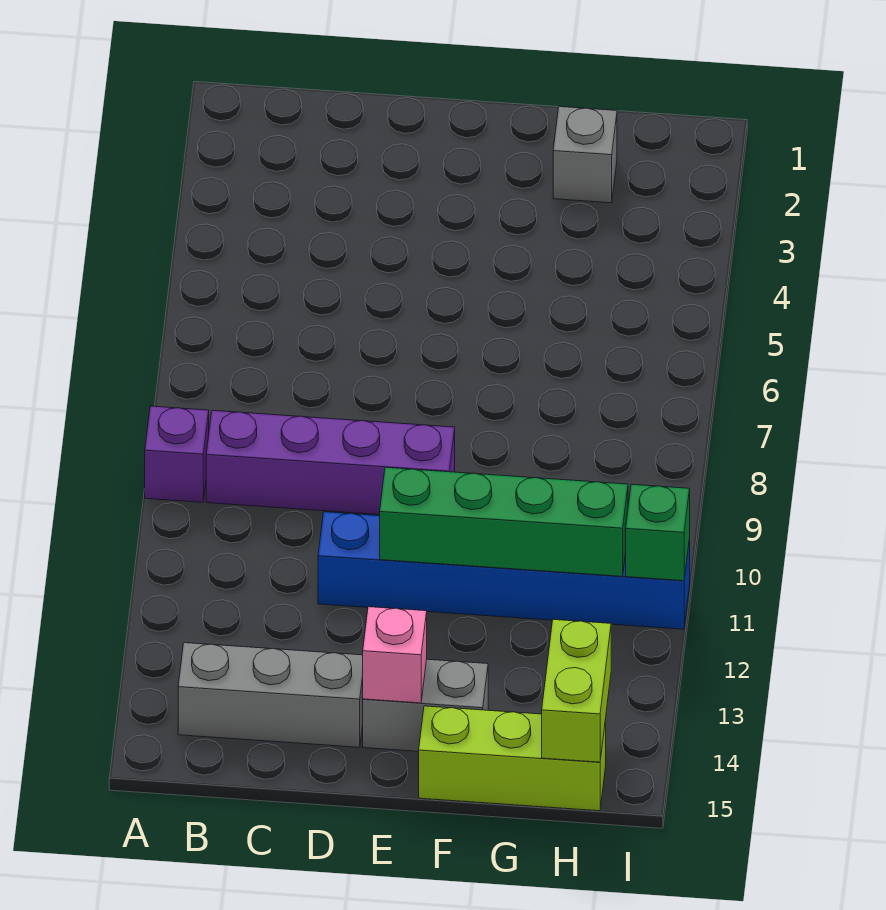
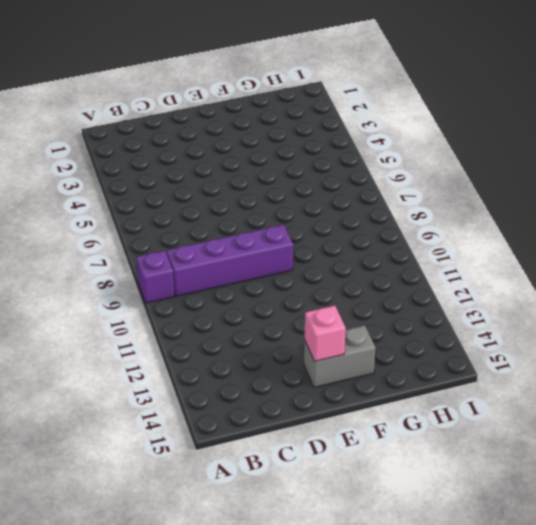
none -> grey brick B14:D14 level 1
none -> blue brick D11:I11 level 1

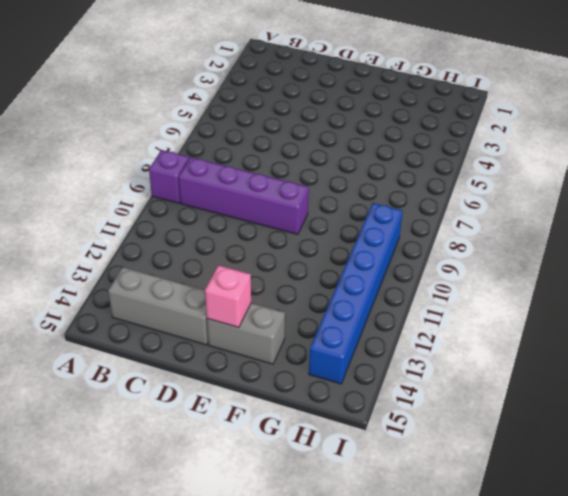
blue brick H9:H14 level 1 -> blue brick D11:I11 level 1
none -> lime brick F15:H15 level 1
none -> grey brick G2 level 1

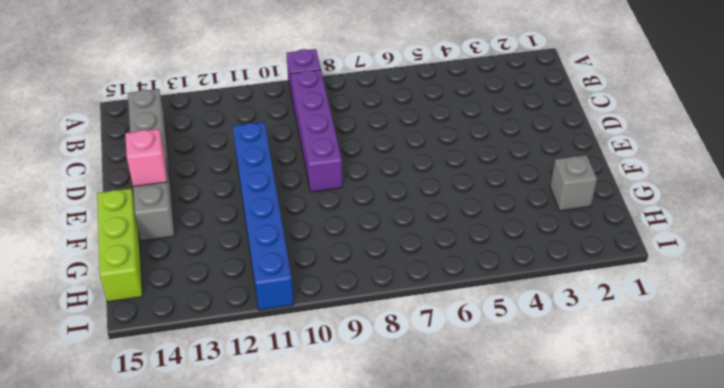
none -> green brick E11:H11 level 2
none -> lime brick H14:H15 level 2

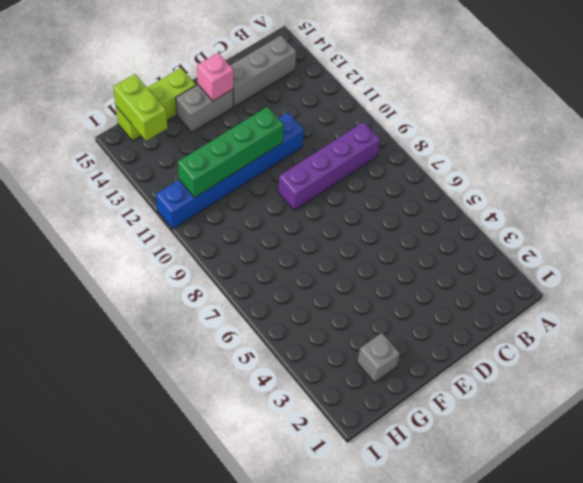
none -> purple brick A9 level 1
none -> green brick I11 level 2

